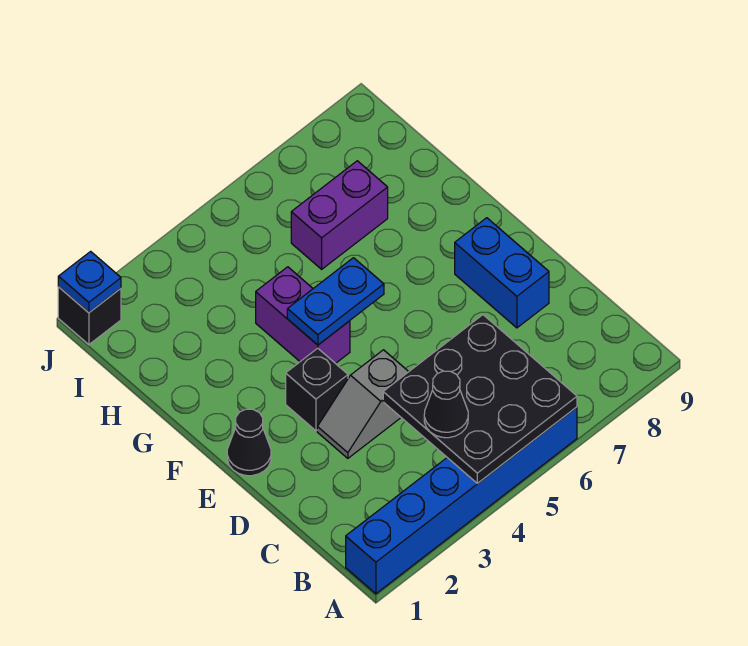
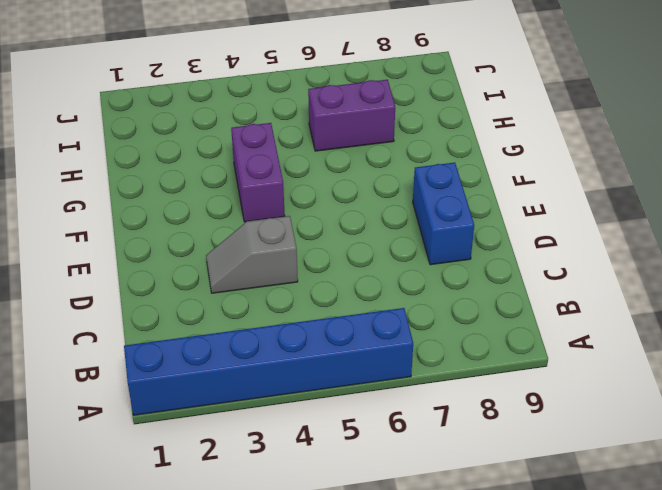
none -> black cone E1 level 1
none -> black brick E3 level 1
none -> black brick J1 level 1

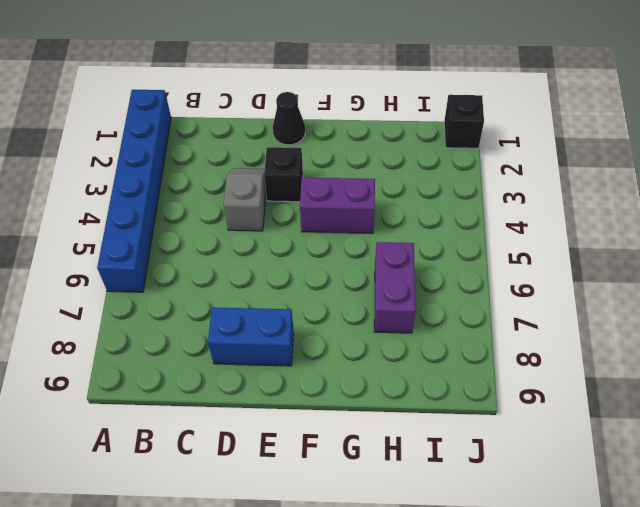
none -> black plate A4:C6 level 2
none -> blue plate F4:F5 level 2
none -> blue plate J1 level 2

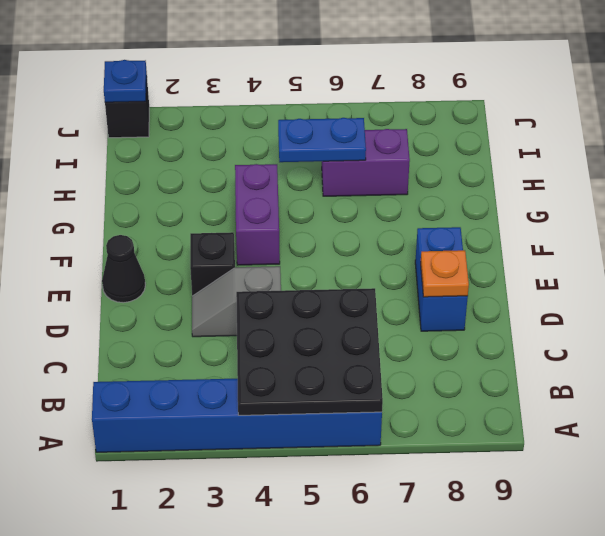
orange plate D8 level 2 -> none
blue plate H5:H6 level 2 -> blue plate F4:F5 level 2
none -> black cone B4 level 3

